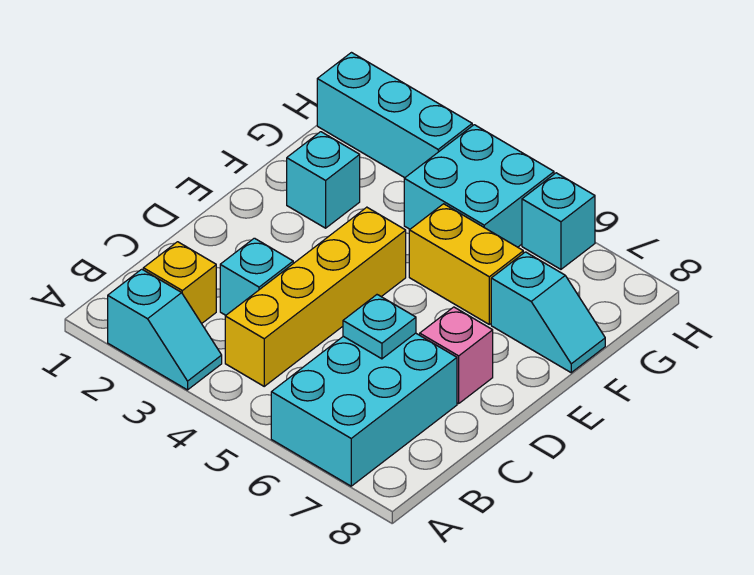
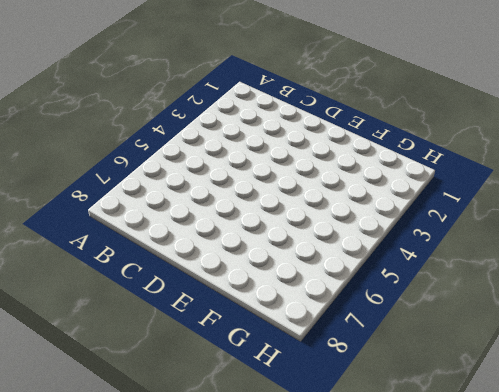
none -> cyan slope A2:A3 level 1 top 2
none -> cyan brick A6:C7 level 1
none -> yellow brick B2 level 1

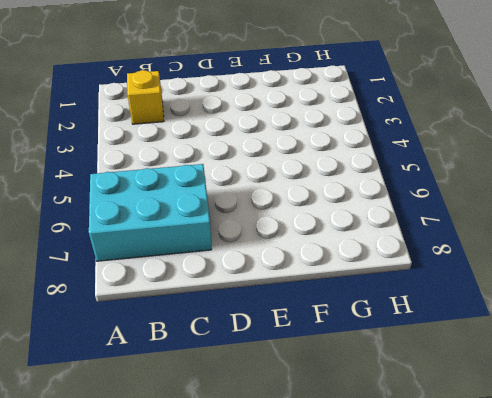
none -> cyan slope A2:A3 level 1 top 2
none -> yellow brick B4:E4 level 1
none -> cyan brick C3 level 1

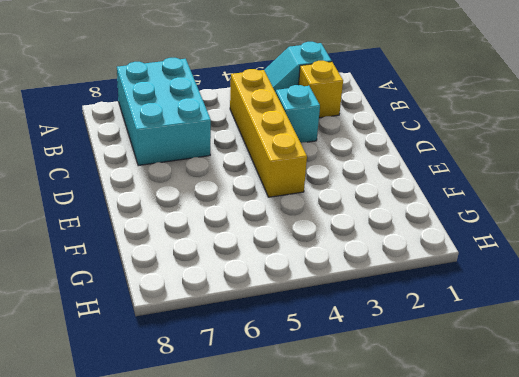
none -> pink brick D7 level 1
none -> cyan brick F2 level 1
none -> yellow brick F5:F6 level 1

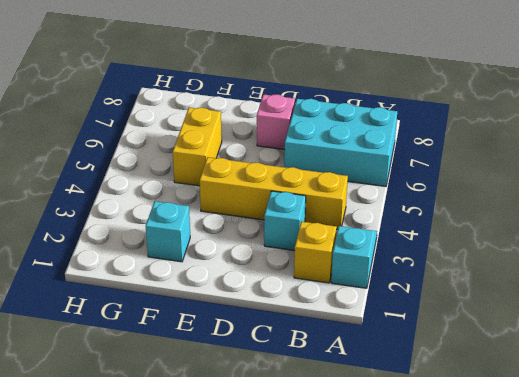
none -> cyan slope F7:F8 level 1 top 7
none -> cyan brick G4:H5 level 1
none -> cyan brick H1:H3 level 1

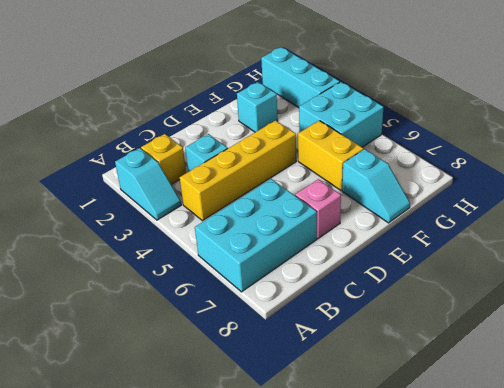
none -> cyan brick H6 level 1
none -> cyan plate C6 level 2

